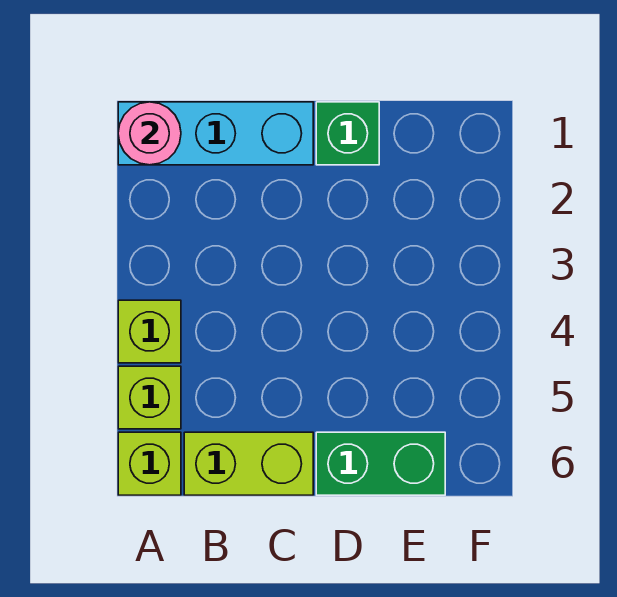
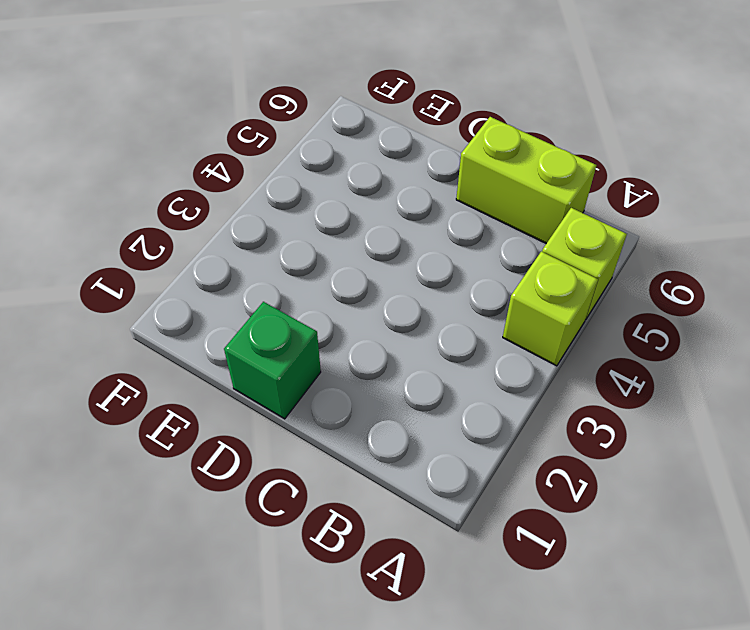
none -> cyan brick A1:C1 level 1
none -> lime brick A6 level 1

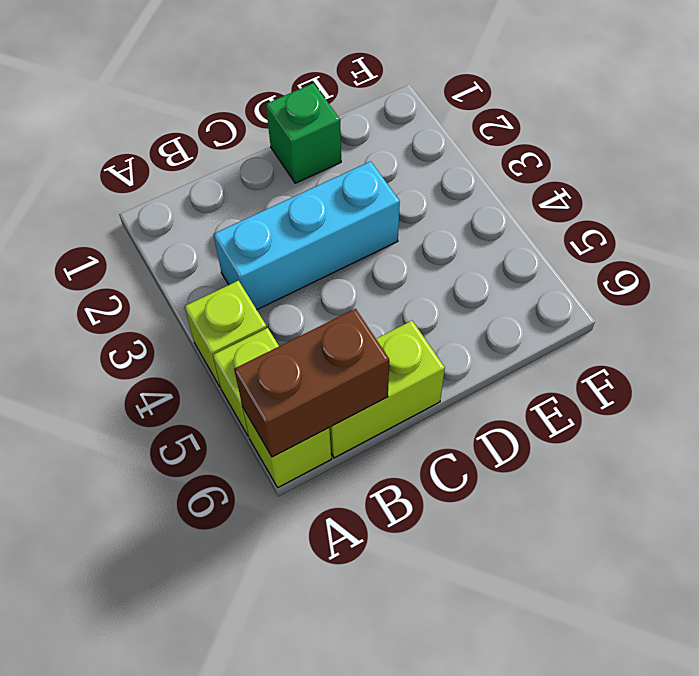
brown brick A6:B6 level 2 -> none
cyan brick B3:D3 level 1 -> cyan brick A1:C1 level 1
none -> green brick D6:E6 level 1
none -> pink round brick A1 level 2

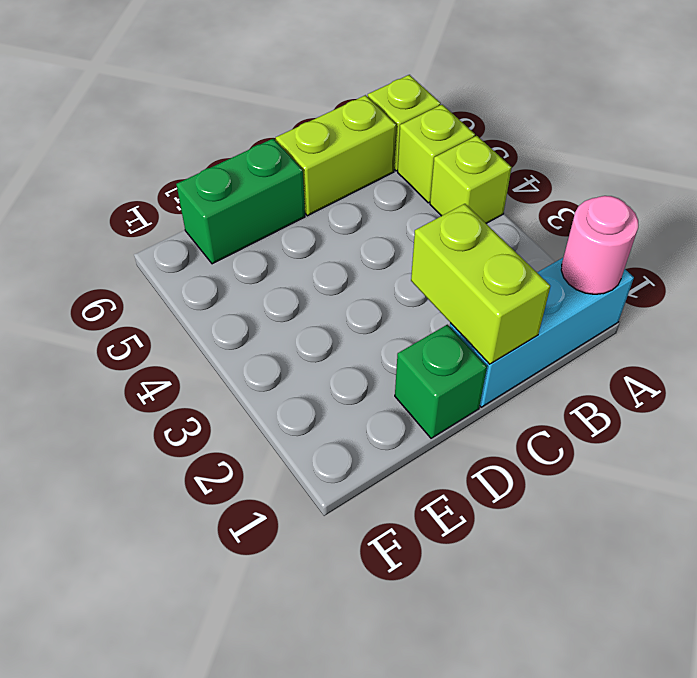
lime brick C1:C2 level 2 -> none

